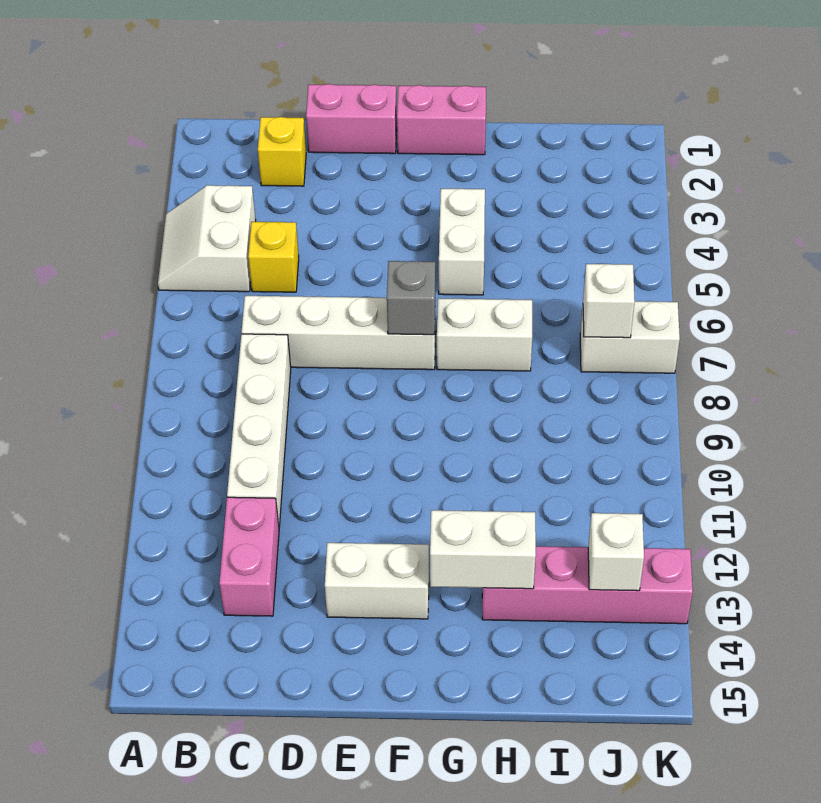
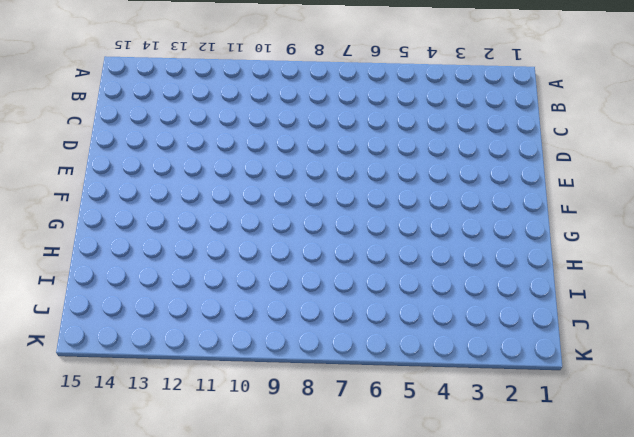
none -> white slope A4:B5 level 1 top B
none -> yellow brick C2 level 1
none -> yellow brick C5 level 1

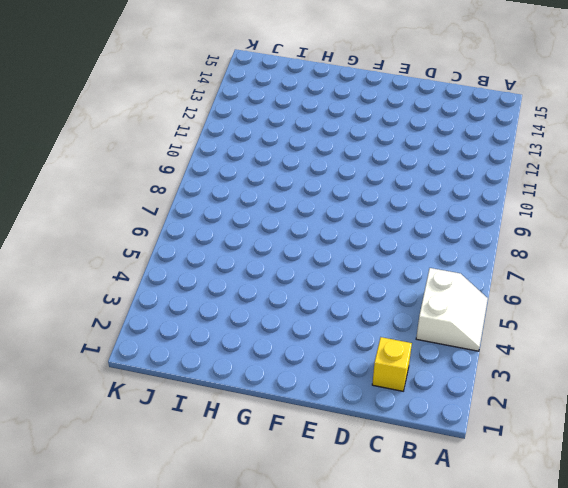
none -> yellow brick C5 level 1
none -> white brick C7:F7 level 1
none -> white brick C8:C11 level 1

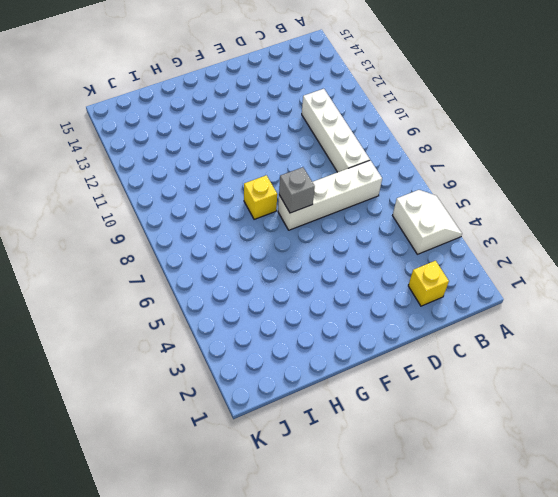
yellow brick G8 level 1 -> yellow brick C5 level 1
none -> pink brick C12:C13 level 1
none -> pink brick D1:E1 level 1
none -> white brick E13:F13 level 1

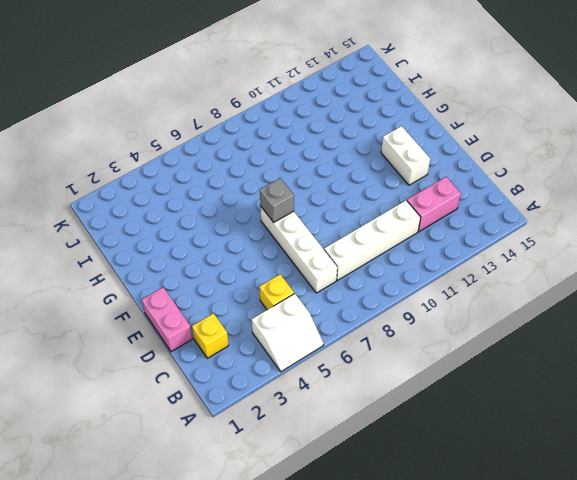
none -> pink brick F1:G1 level 1
none -> white brick G4:G5 level 1
none -> white brick G7:H7 level 1

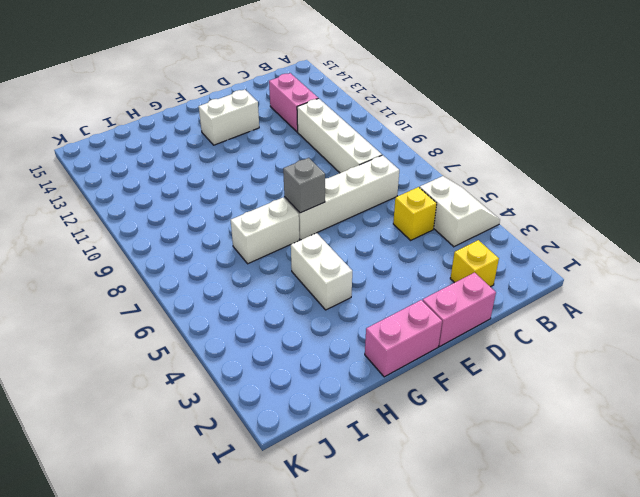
none -> pink brick H13:K13 level 1
none -> white brick J7:K7 level 1
none -> white brick G13:H13 level 2

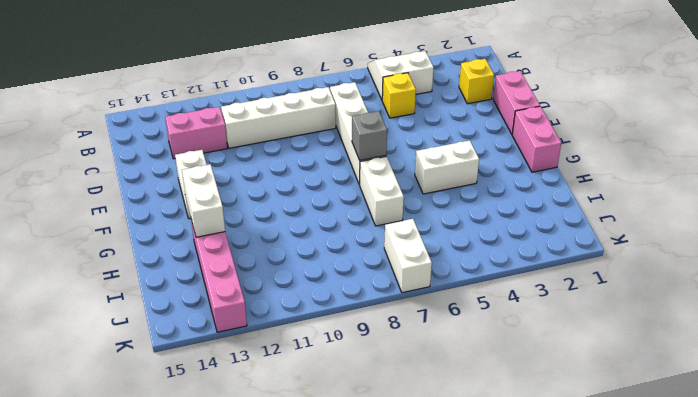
none -> white brick J7 level 2
none -> white brick J13 level 2

